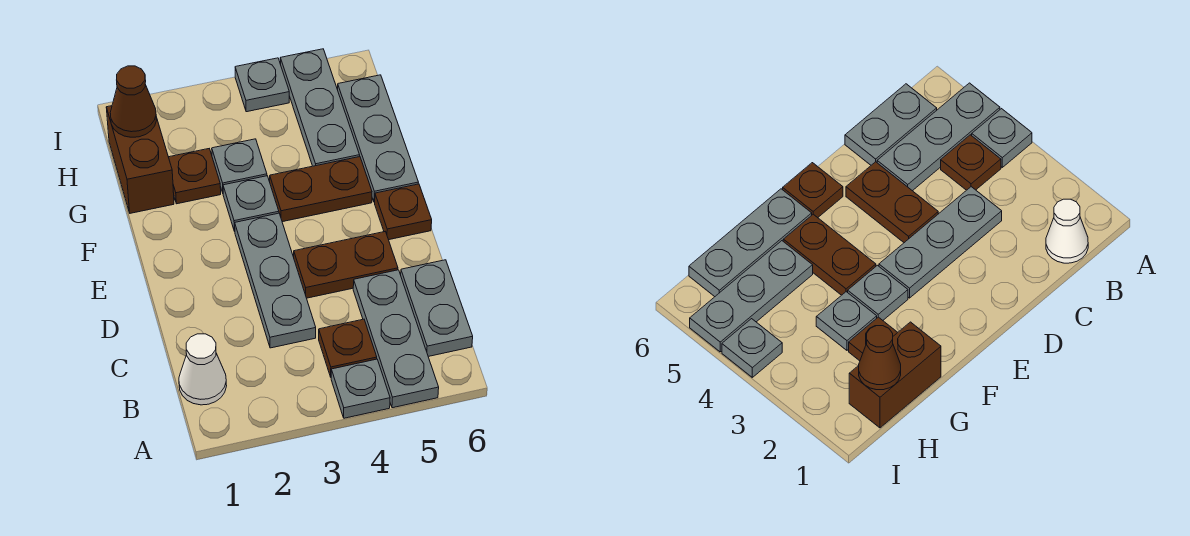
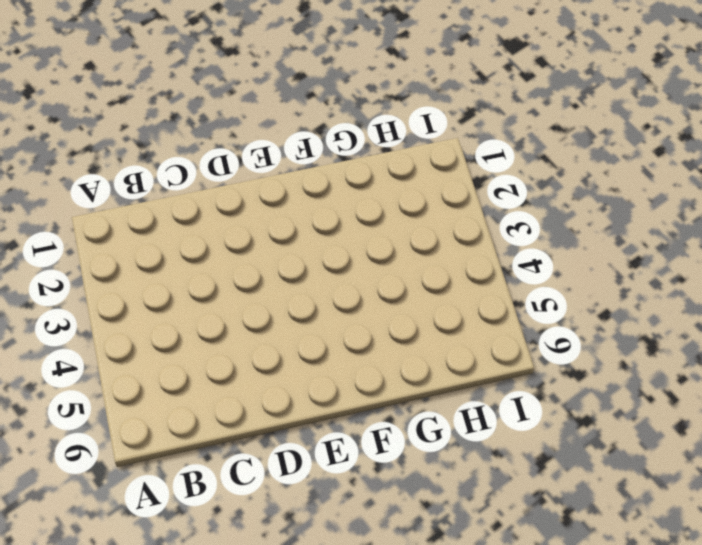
none -> grey plate A4 level 1
none -> grey plate A5:C5 level 1
none -> white cone B1 level 1

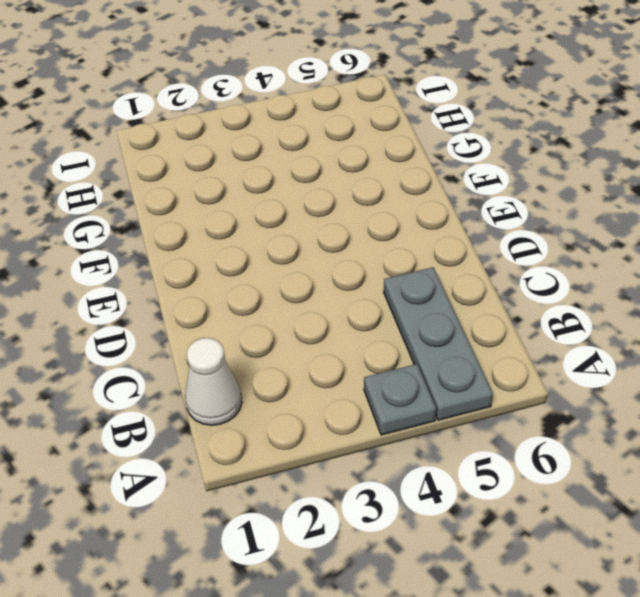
none -> brown plate B4 level 1
none -> grey plate B6:C6 level 1
none -> grey plate C3:E3 level 1

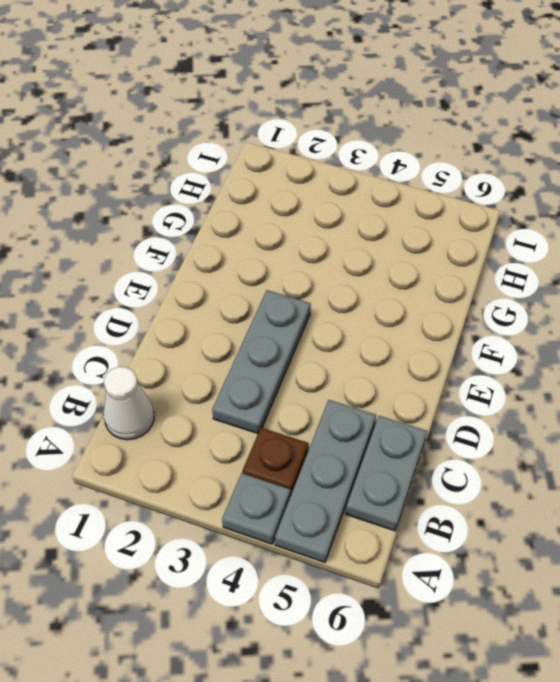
none -> brown plate D4:D5 level 1
none -> brown plate E6 level 1
none -> grey plate F3 level 1

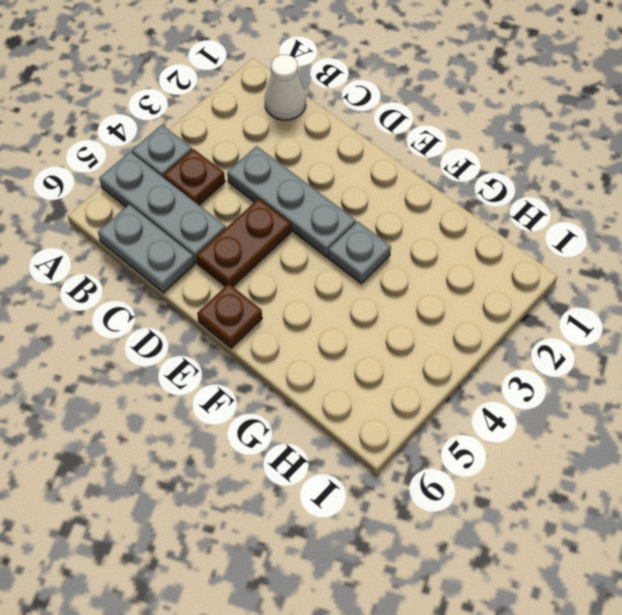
none -> brown plate F4:F5 level 1
none -> grey plate F6:H6 level 1
none -> brown brick G1:H1 level 1

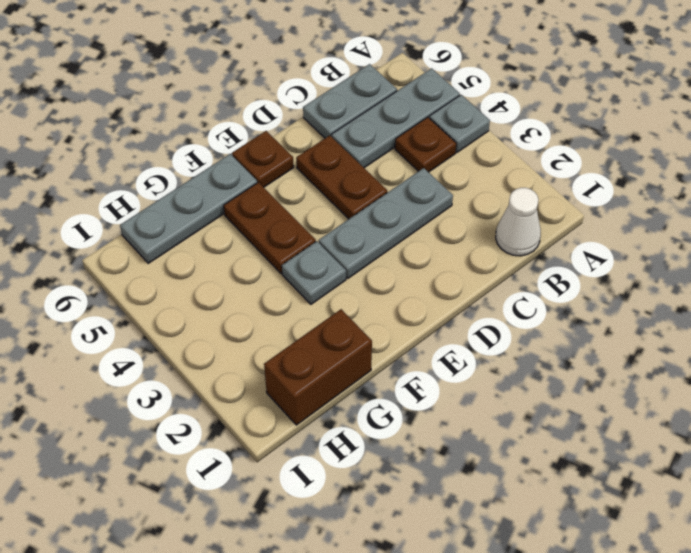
none -> brown plate G2 level 1
none -> grey plate G3 level 1
none -> grey plate G5:I5 level 1

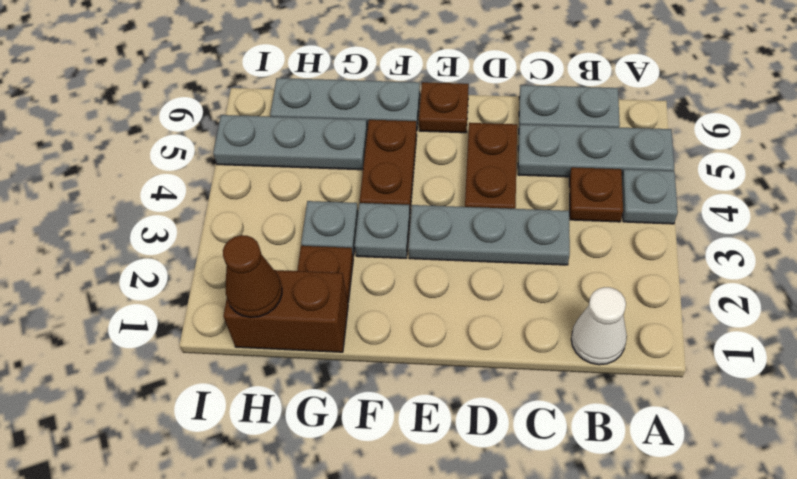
none -> grey plate I4 level 1

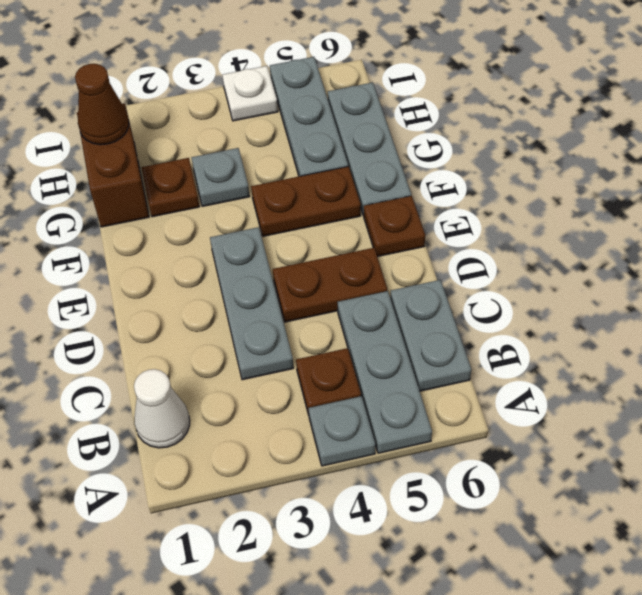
white plate I4 level 1 -> grey plate I4 level 1
none -> grey plate F3 level 1

